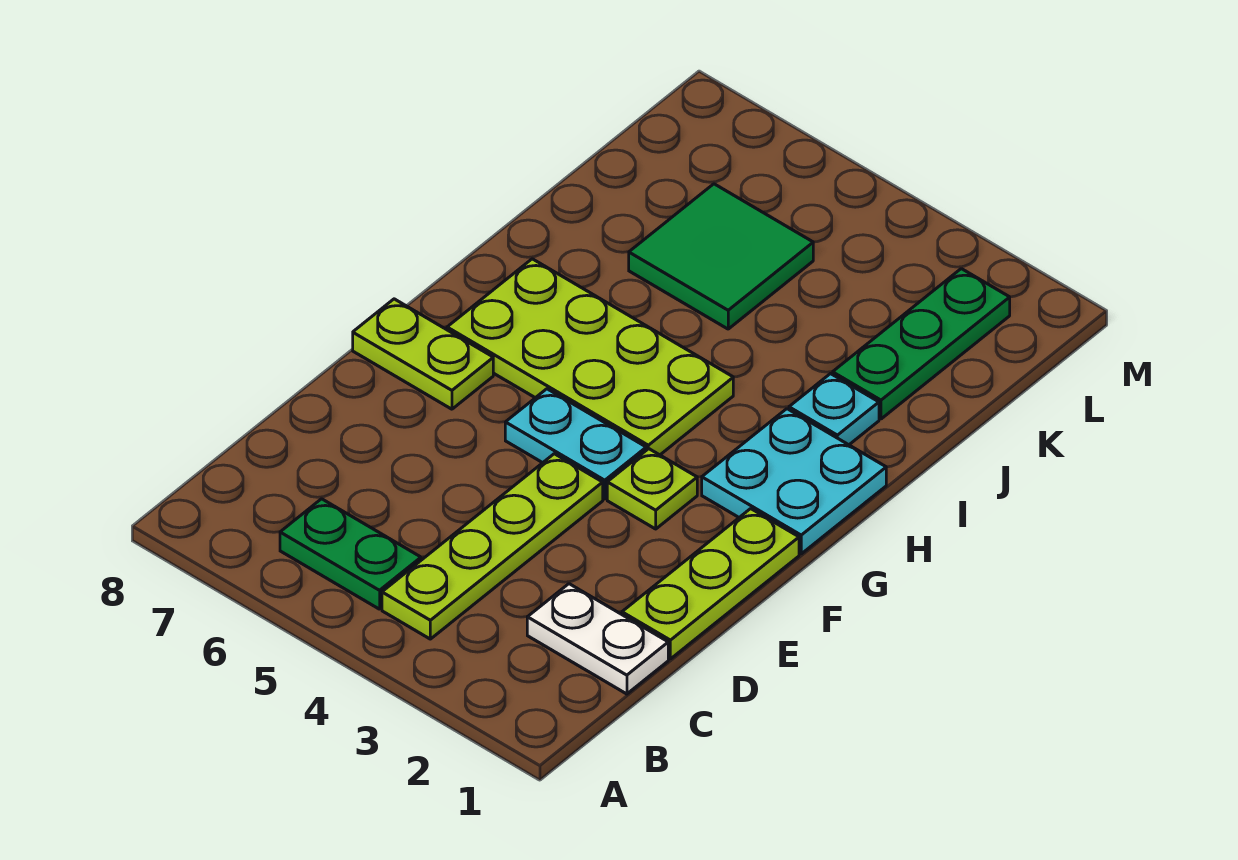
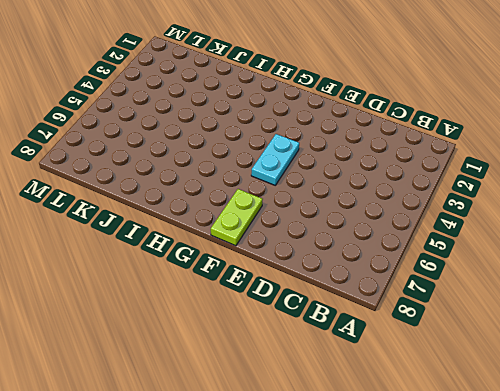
none -> lime plate B4:E4 level 1
none -> green plate B5:B6 level 1
none -> white plate C1:C2 level 1

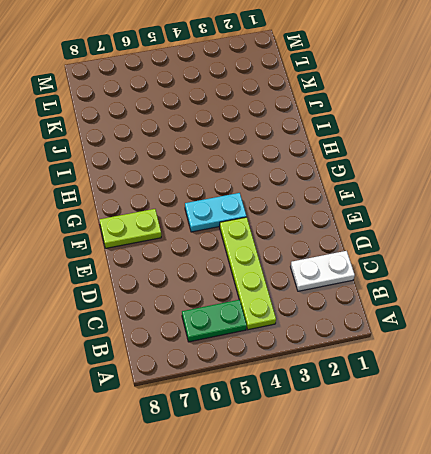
none -> lime plate D1:F1 level 1
none -> lime plate F3 level 1
none -> cyan plate G1:H2 level 1

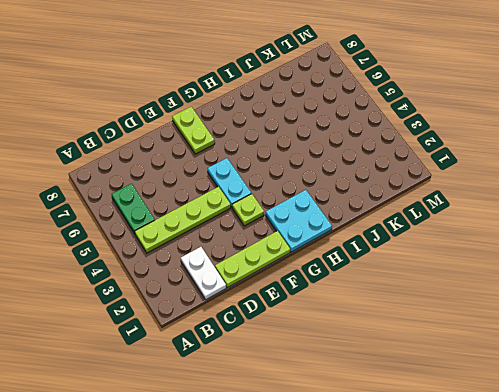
none -> lime plate G4:H7 level 1
none -> cyan plate I2 level 1
none -> green plate J2:L2 level 1

